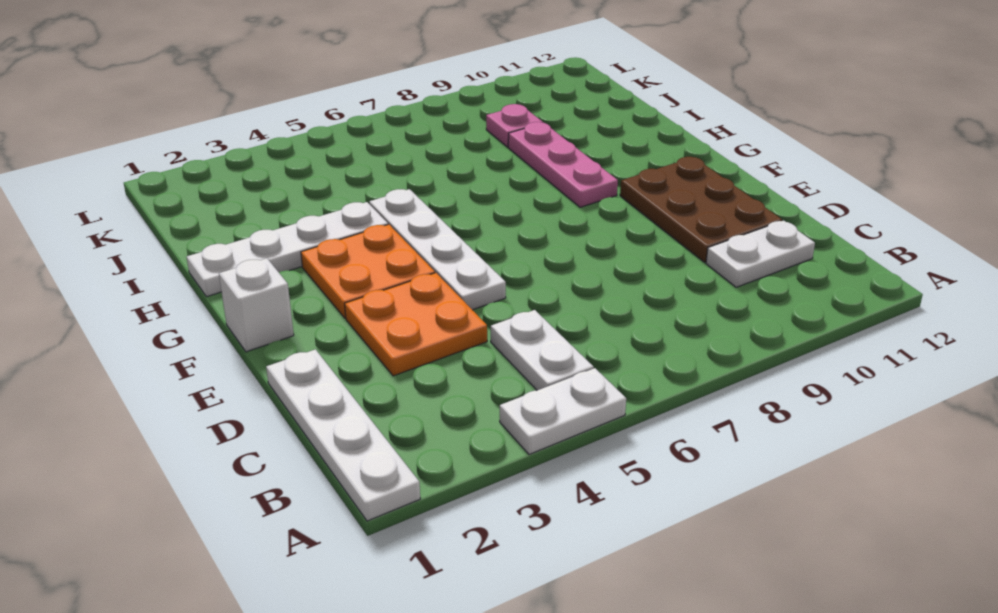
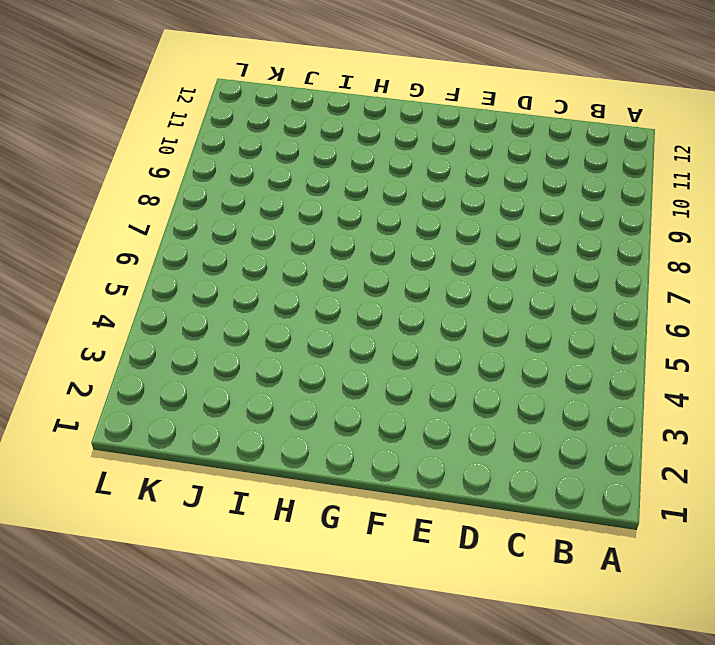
none -> white plate A1:D1 level 1
none -> white plate A4:A5 level 1
none -> white plate B5:C5 level 1

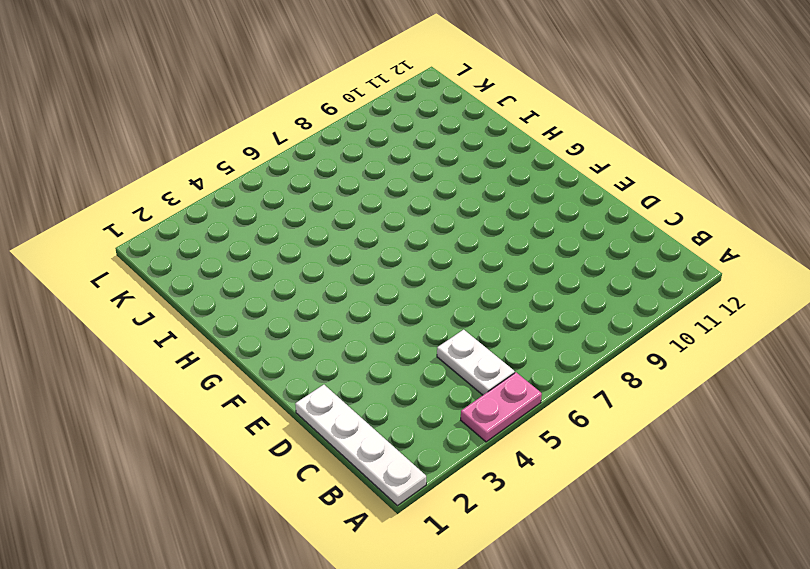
pink plate A4:A5 level 1 -> white plate A4:A5 level 1
none -> white plate C10:C11 level 1
none -> orange plate D3:E4 level 1
none -> brown plate D10:F11 level 1

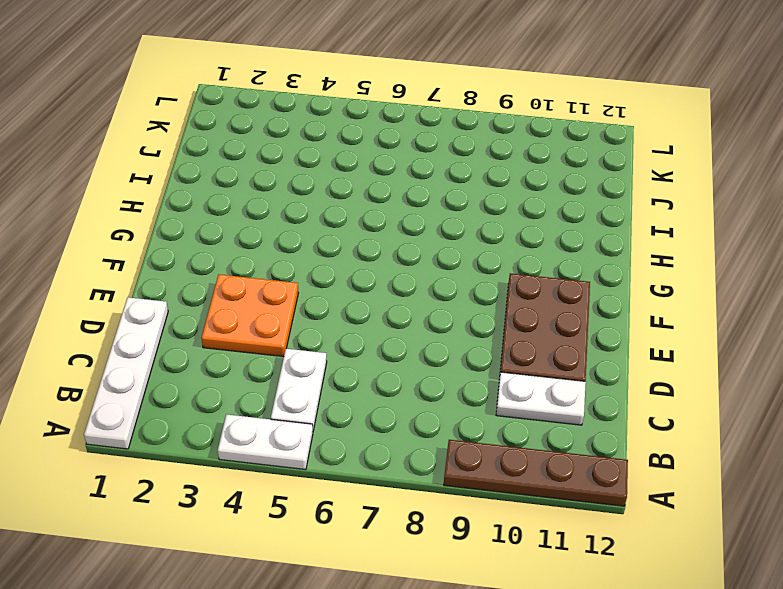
brown plate A9:A12 level 1 -> none
none -> white plate E5:H5 level 1
none -> white brick F1 level 1
none -> orange plate F3:G4 level 1

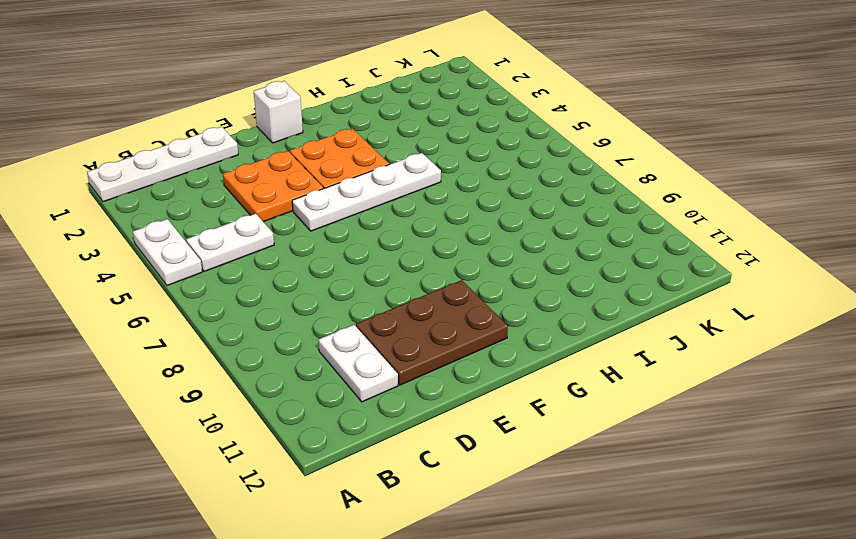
none -> pink plate G9:I9 level 1
none -> white plate H1:H4 level 1
none -> pink plate J9 level 1

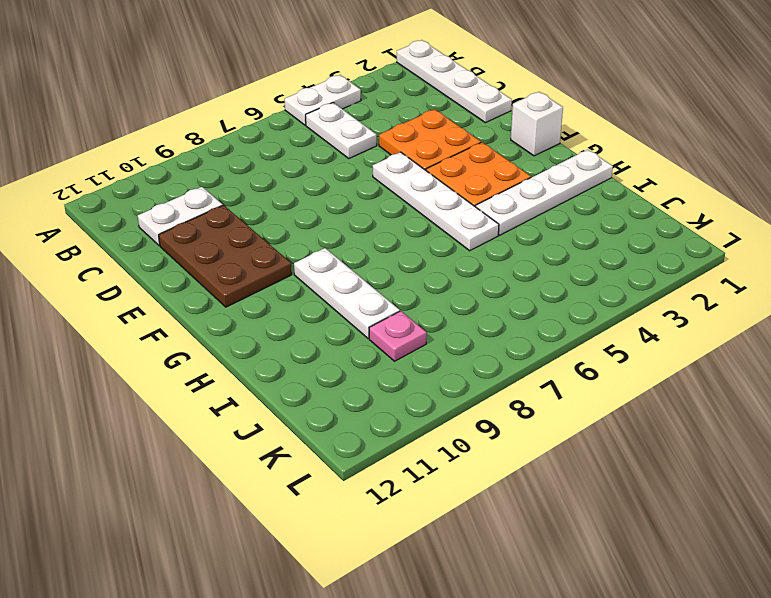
white plate G9:I9 level 1 -> pink plate G9:I9 level 1

